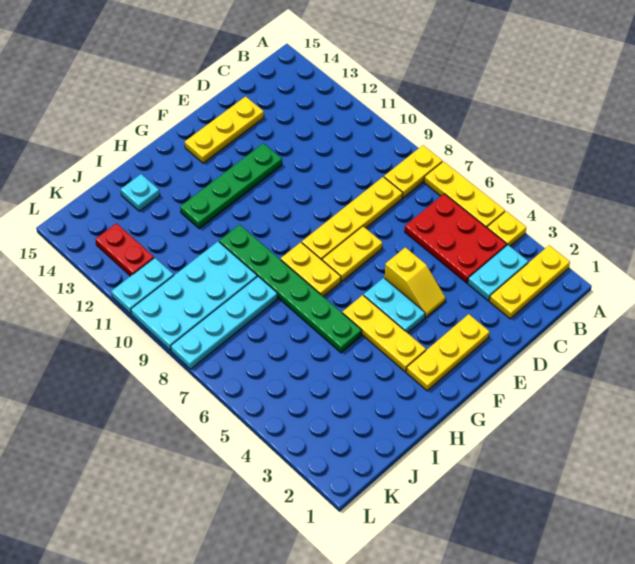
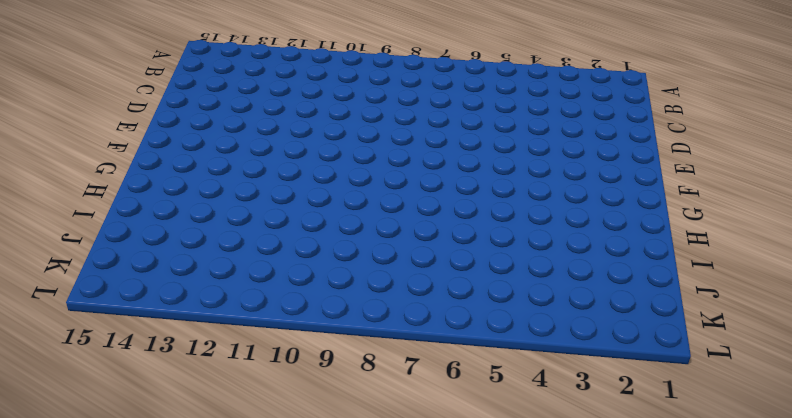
none -> yellow plate A2:C2 level 1
none -> yellow plate A4 level 1
none -> yellow plate A5:A7 level 1

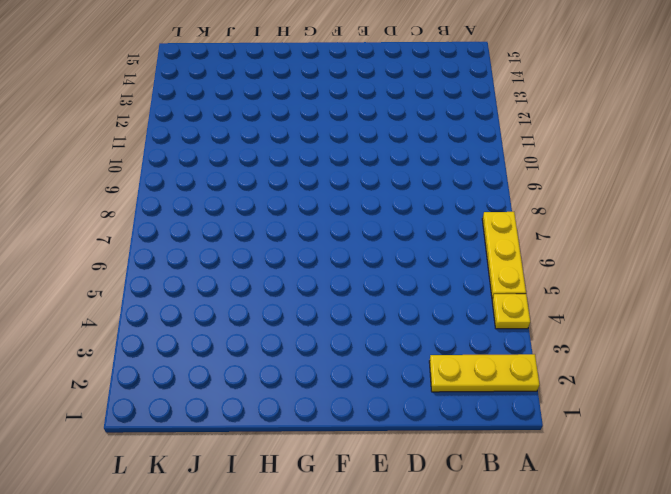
none -> yellow plate A8:B8 level 1
none -> cyan plate B3:C3 level 1
none -> red plate B4:C6 level 1

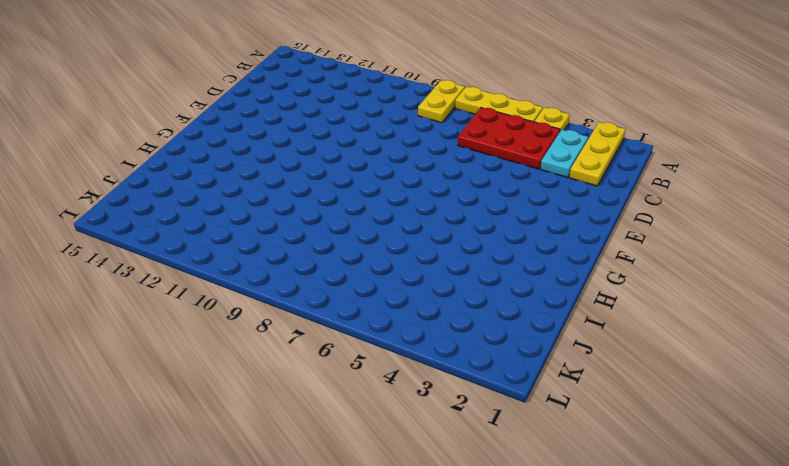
none -> yellow plate C8:F8 level 1
none -> yellow plate D14:F14 level 1
none -> yellow plate E2:G2 level 1

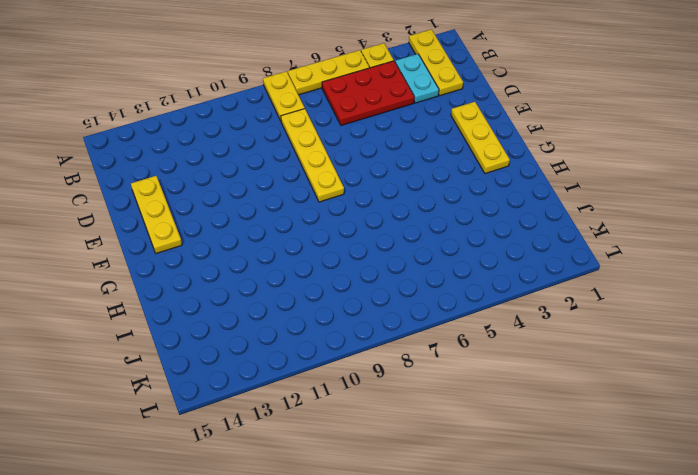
none -> yellow slope E4:E5 level 1 top 5
none -> yellow plate E7:F7 level 1
none -> green plate E12:H12 level 1

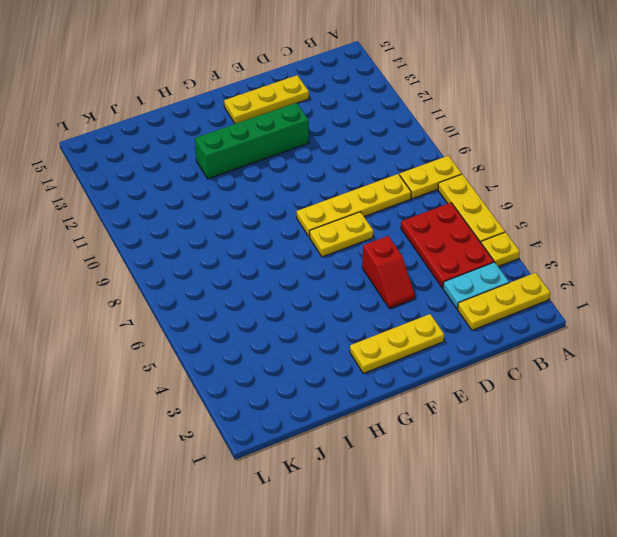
red slope E4:E5 level 1 top 5 -> yellow slope E4:E5 level 1 top 5
green brick E12:H12 level 1 -> green plate E12:H12 level 1
none -> cyan plate F4:F5 level 1
none -> yellow plate G3:G5 level 1
none -> yellow plate G7:G8 level 1

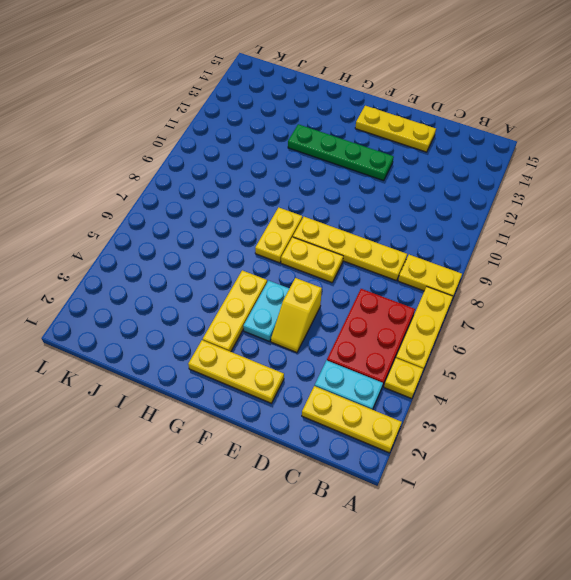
none -> green plate H5:H10 level 1
none -> cyan plate I8:L8 level 1
none -> cyan plate I9:L10 level 1

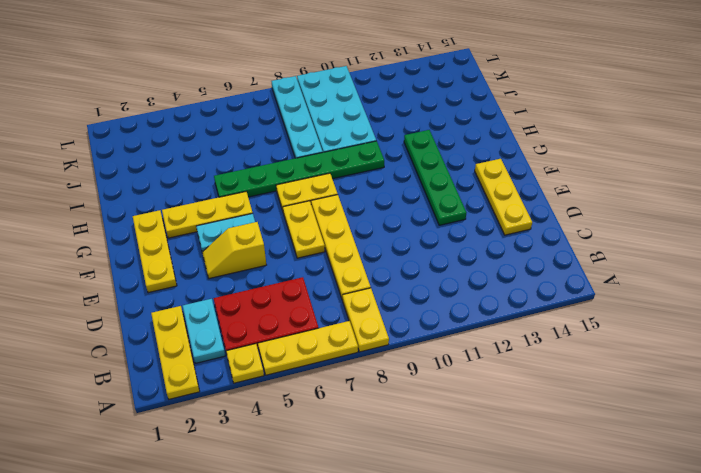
none -> cyan plate I14 level 1
none -> cyan plate K11:L11 level 1
none -> red plate K12:K13 level 1

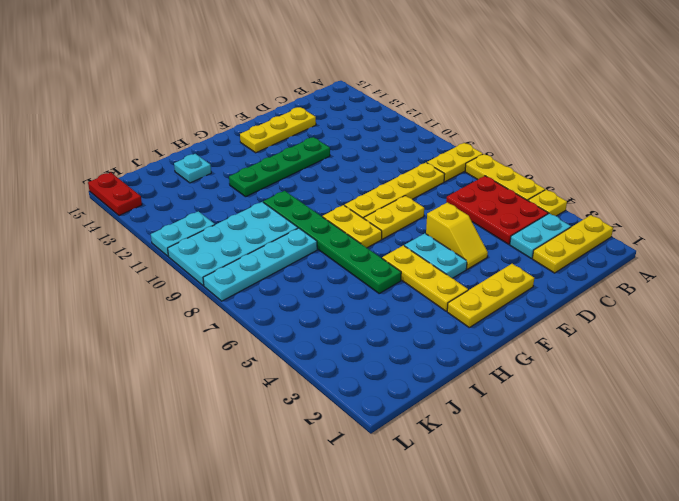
red plate L14:L15 level 1 -> red plate K12:K13 level 1

